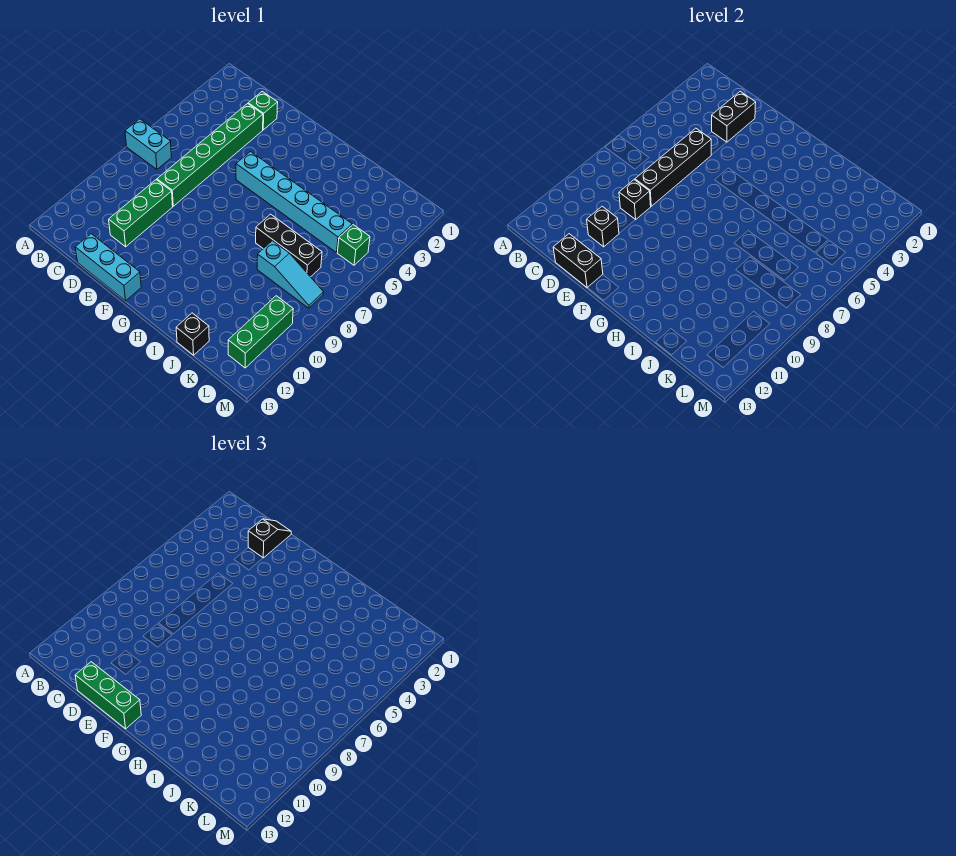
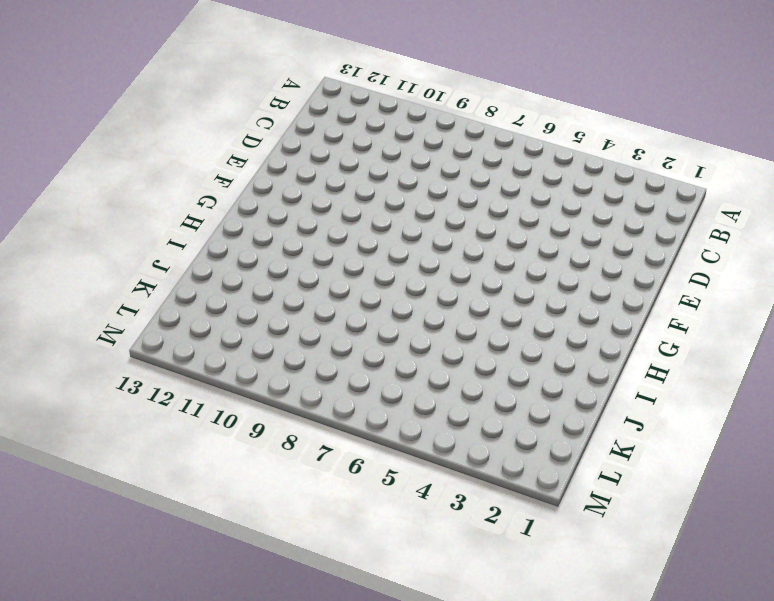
none -> cyan brick A7:B7 level 1
none -> green brick D2 level 1
none -> green brick D3:D8 level 1

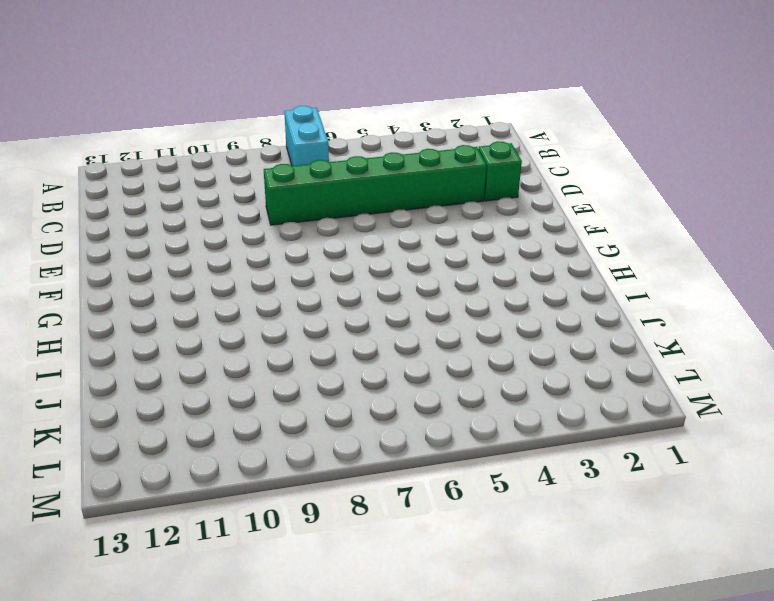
none -> green brick D9:D11 level 1
none -> cyan brick D13:F13 level 1
none -> cyan brick F5:K5 level 1

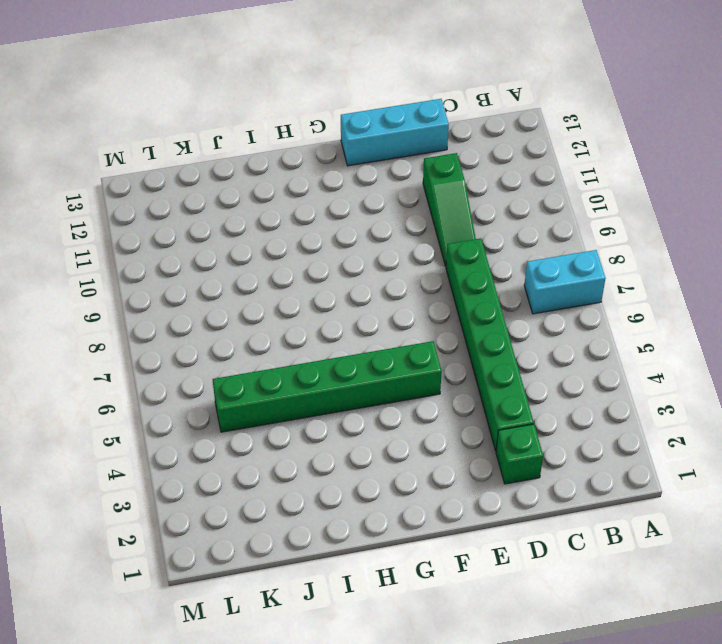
green slope D9:D11 level 1 top 11 -> green brick D9:D11 level 1
green brick F5:K5 level 1 -> cyan brick F5:K5 level 1
none -> black brick I7:K7 level 1
none -> cyan slope J8:L8 level 1 top J
none -> black brick J13 level 1

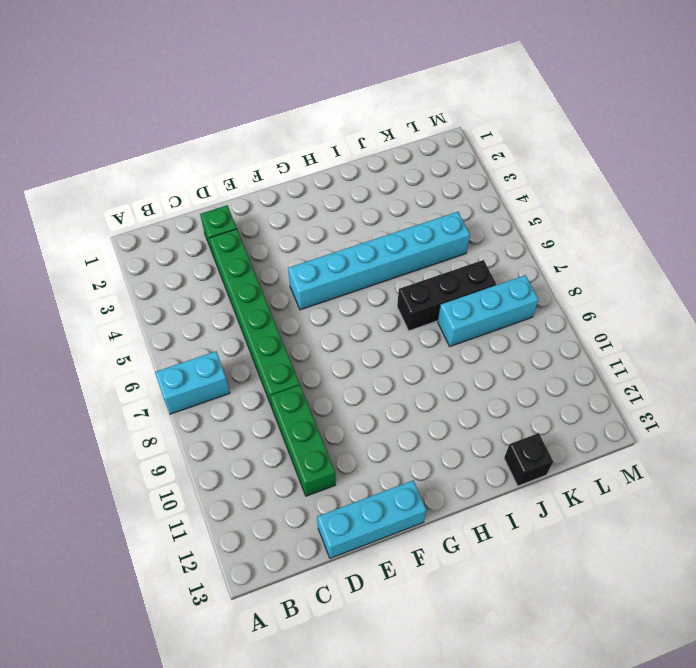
cyan brick J8:L8 level 1 -> cyan slope J8:L8 level 1 top J
none -> green brick L5 level 1
none -> green brick L10:L12 level 1
none -> black brick D2:D3 level 2

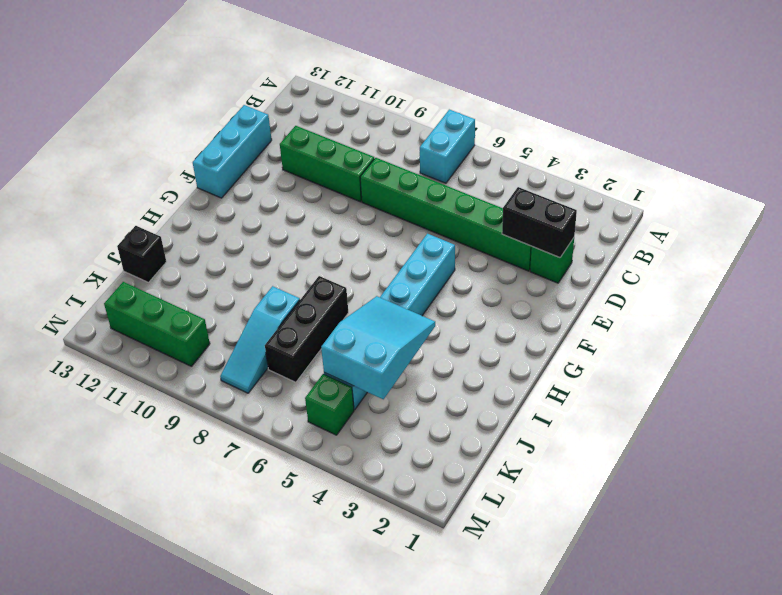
cyan slope I4:K5 level 2 top K -> none
none -> black brick D5:D8 level 2
none -> black brick D9 level 2
none -> black brick D11 level 2

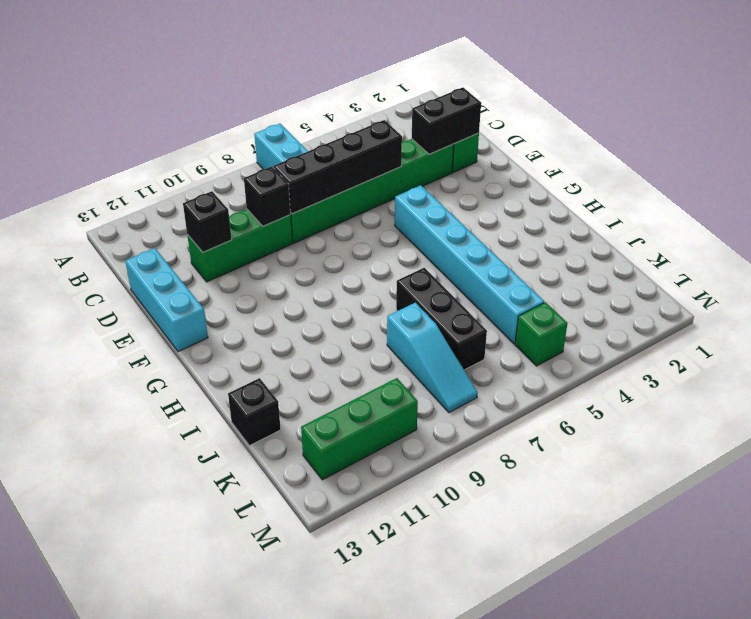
none -> black brick D13:E13 level 2
none -> black slope D1:D2 level 3 top 2
none -> green brick D13:F13 level 3

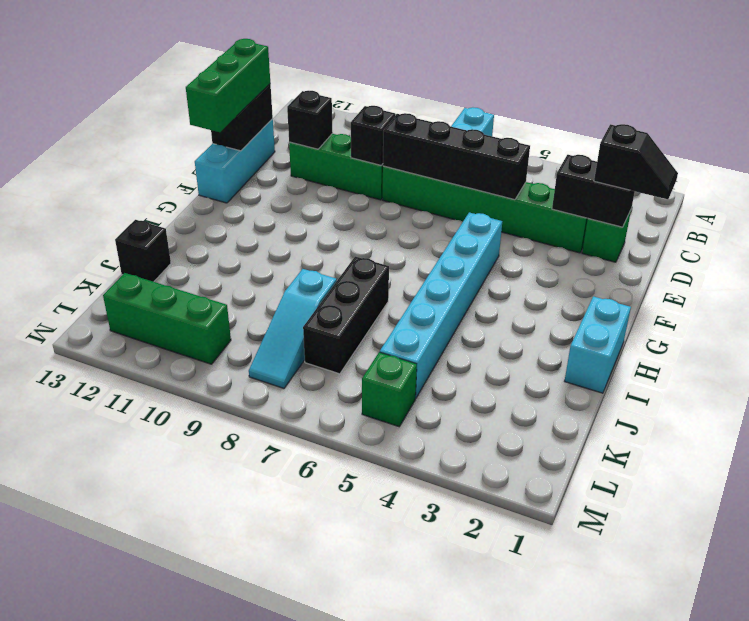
cyan brick H1:I1 level 1 -> none

